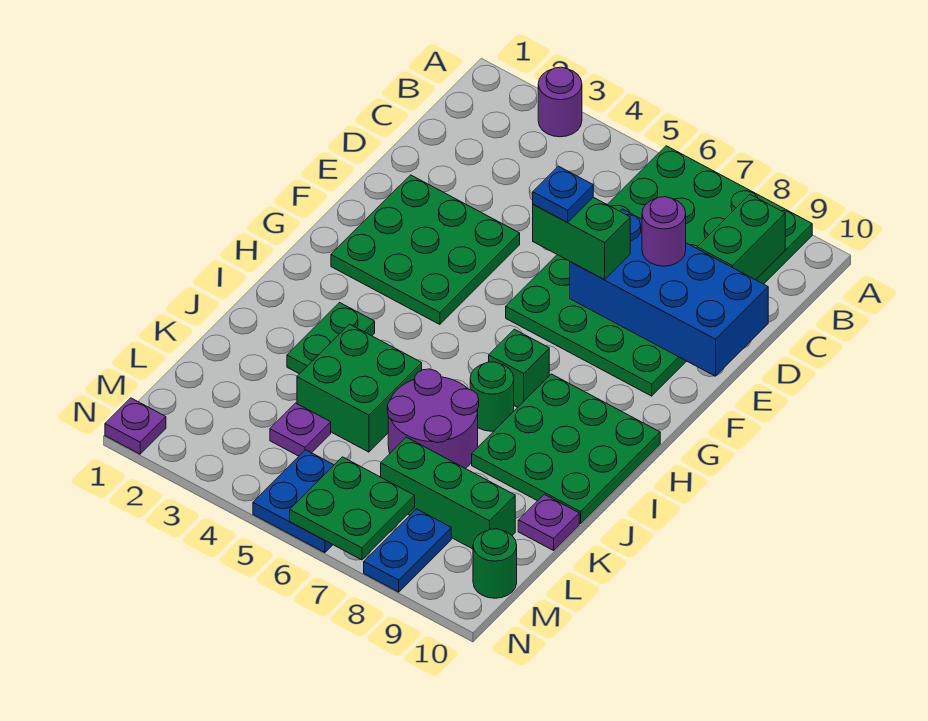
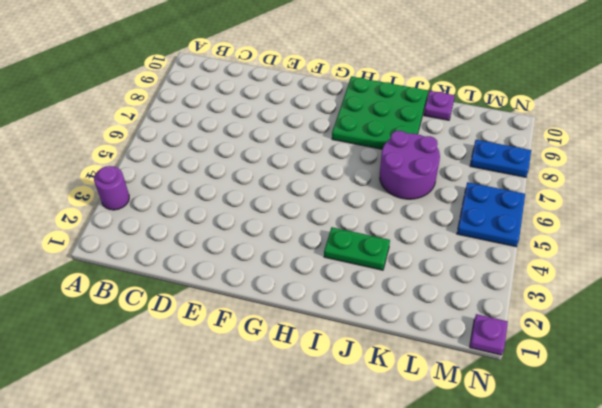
none -> green plate A6:F9 level 1
none -> green plate E2:G4 level 1
none -> green brick H7 level 1

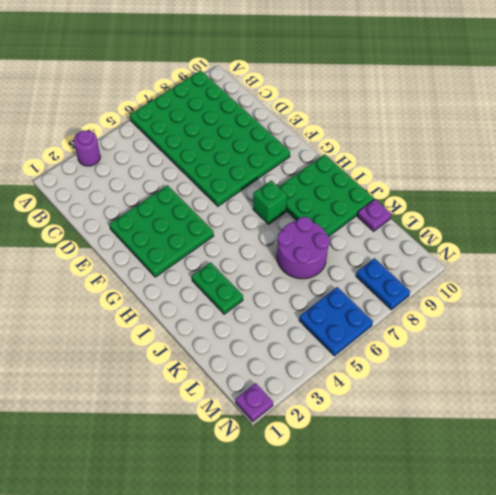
none -> green round brick I7 level 1
none -> green brick J4:K5 level 1
none -> purple plate L4 level 1

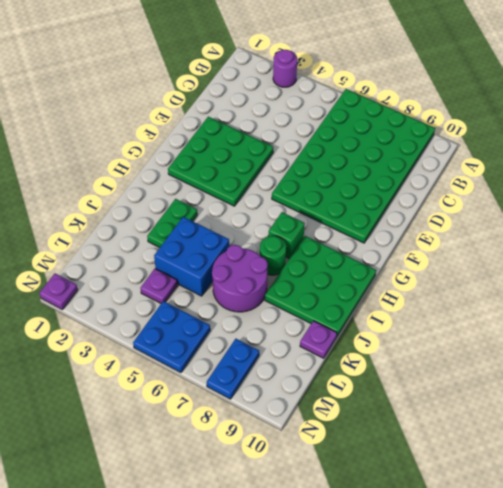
blue brick J4:K5 level 1 -> green brick J4:K5 level 1
none -> green brick L7:L9 level 1
none -> green round brick M10 level 1
none -> green brick B9:C9 level 2

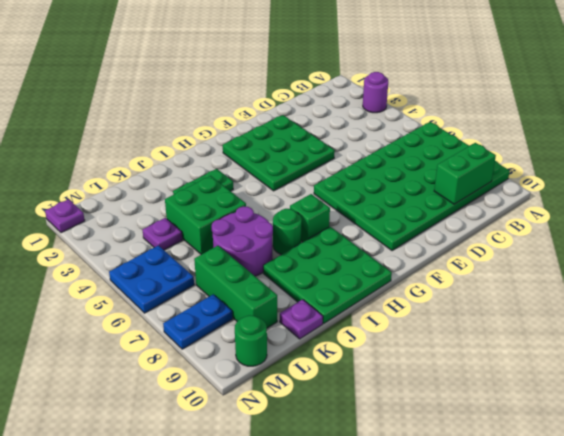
none -> blue brick D7:E10 level 2
none -> green plate M6:N7 level 2
none -> purple round brick D8 level 3

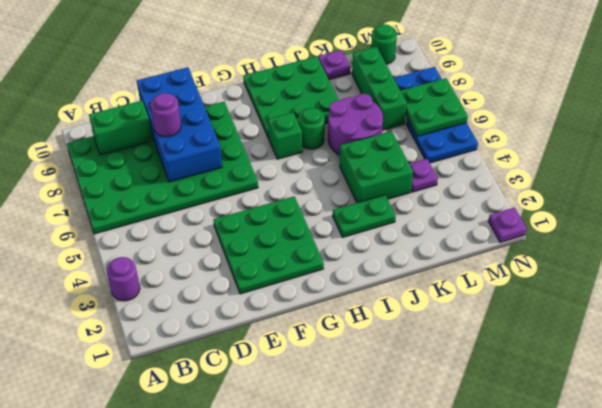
none -> green brick E6:E7 level 3
none -> blue plate E6 level 4

